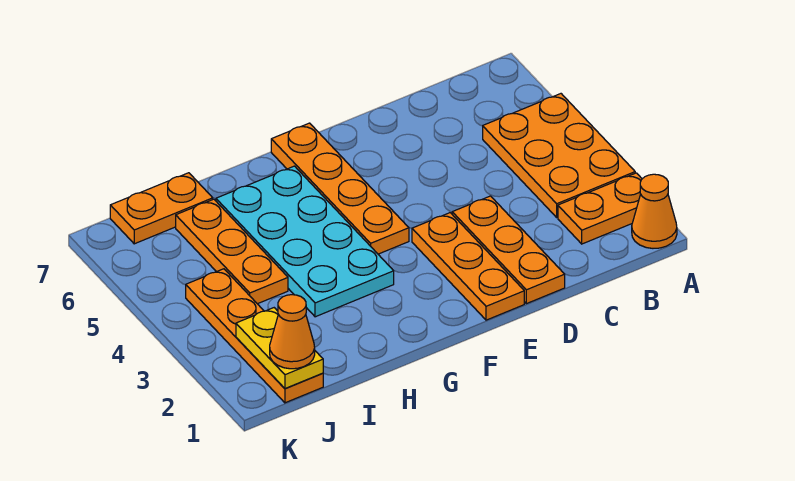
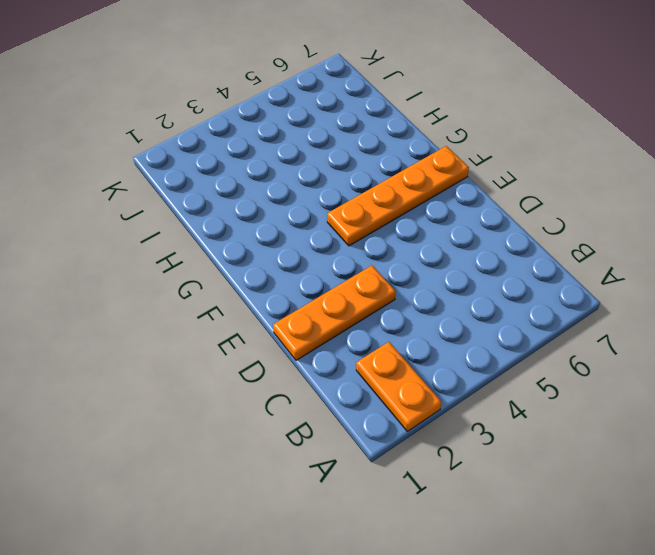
none -> orange cone A1 level 1
none -> orange plate A3:B5 level 1
none -> orange plate E1:E3 level 1

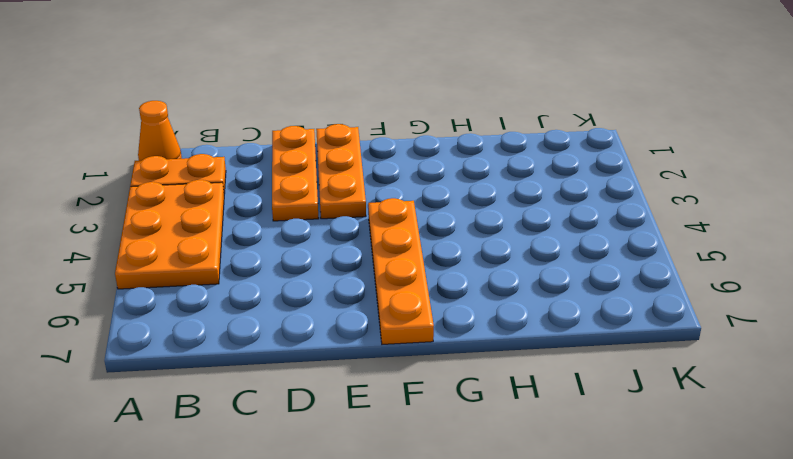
none -> cyan plate G3:H6 level 1
none -> orange plate I4:I6 level 1
none -> orange plate I7:J7 level 1

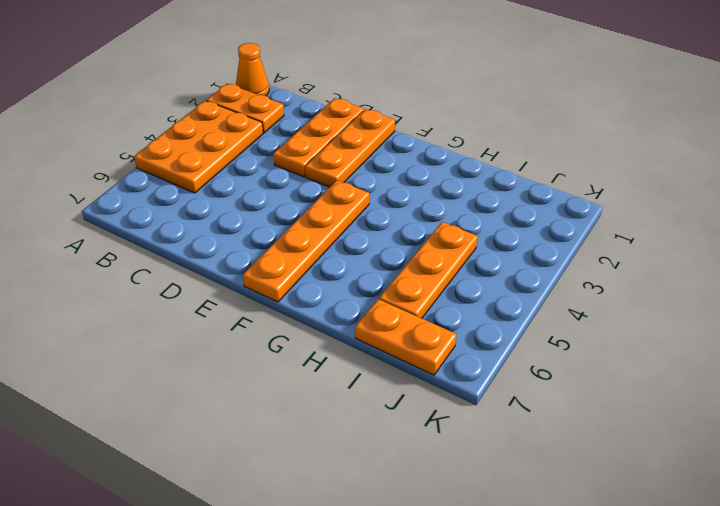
none -> cyan plate G3:H6 level 1
none -> orange plate J1:J4 level 1
none -> yellow plate J1:J2 level 2

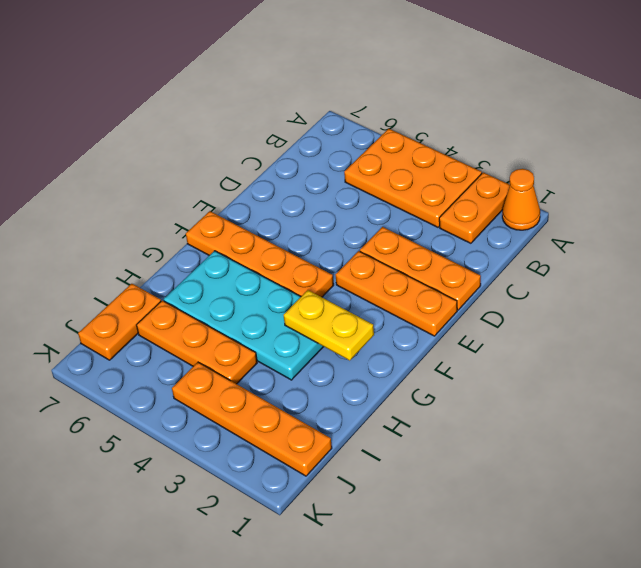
yellow plate G2:G3 level 2 -> yellow plate J1:J2 level 2
none -> orange cone J1 level 3

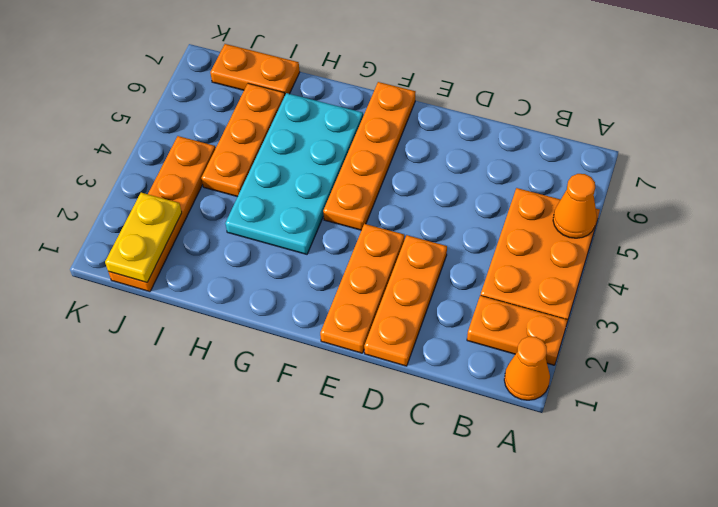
orange cone A5 level 2 -> orange cone J1 level 3

